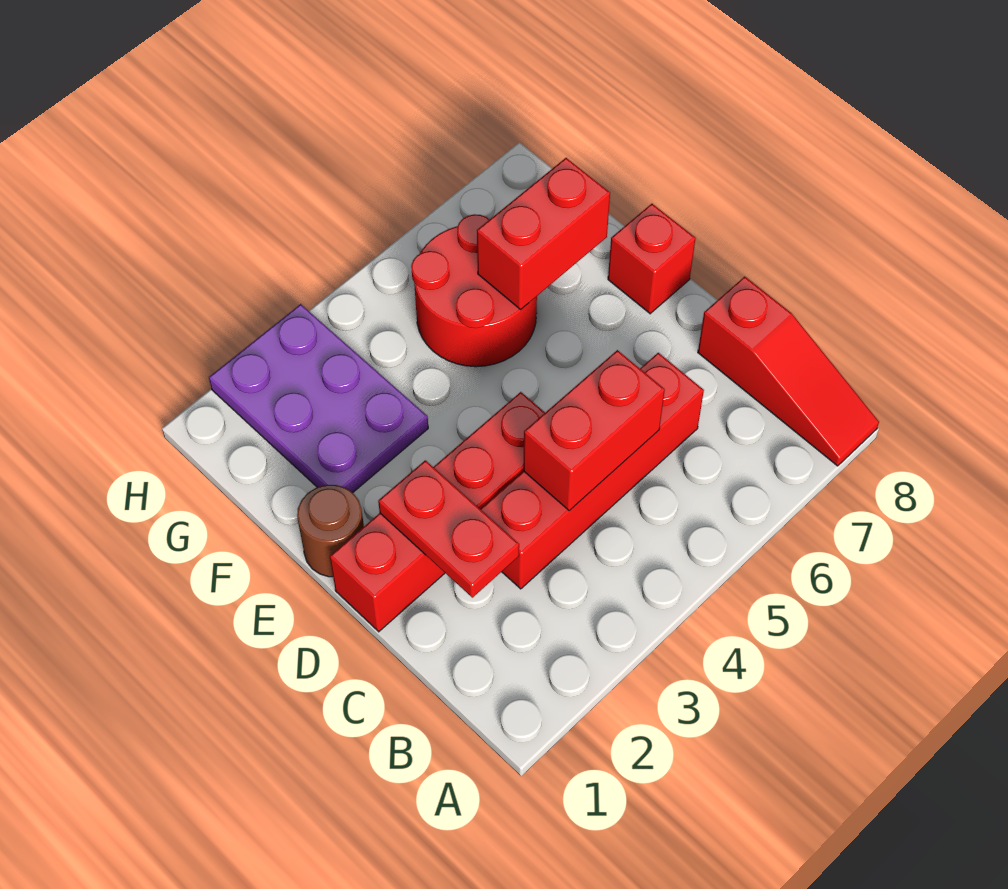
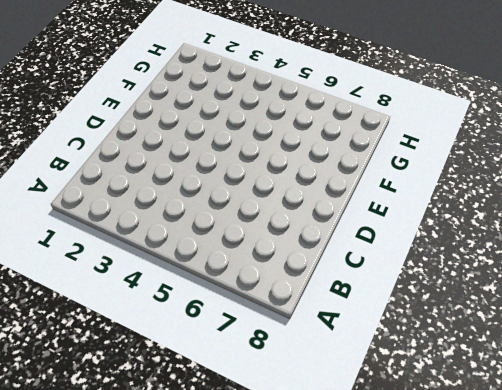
none -> red slope A8:C8 level 1 top C
none -> red brick C3:C6 level 1

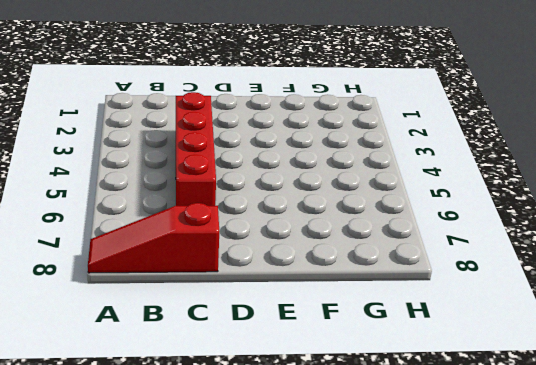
none -> red brick D1:D4 level 1
none -> brown round brick E1 level 1

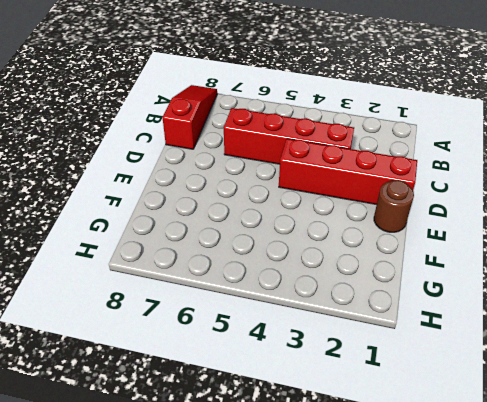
none -> red brick E8 level 1
none -> purple plate F2:H3 level 1

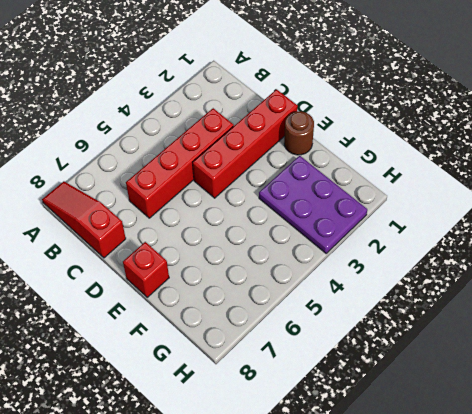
none -> red round brick F5:G6 level 1
none -> red plate C2:D2 level 2

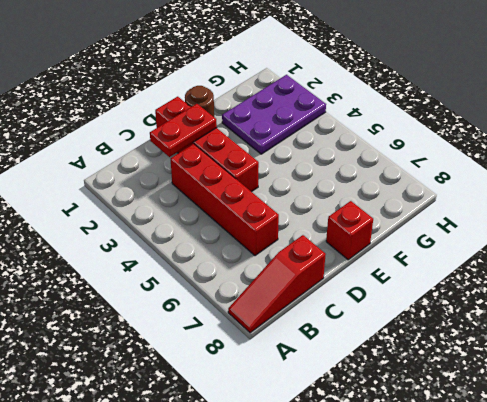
none -> red round brick F5:G6 level 1
none -> red brick C4:C5 level 2

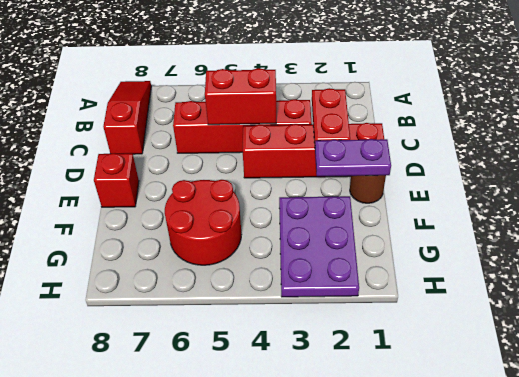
purple plate E1:E2 level 2 -> none
none -> red brick F6:F7 level 2

